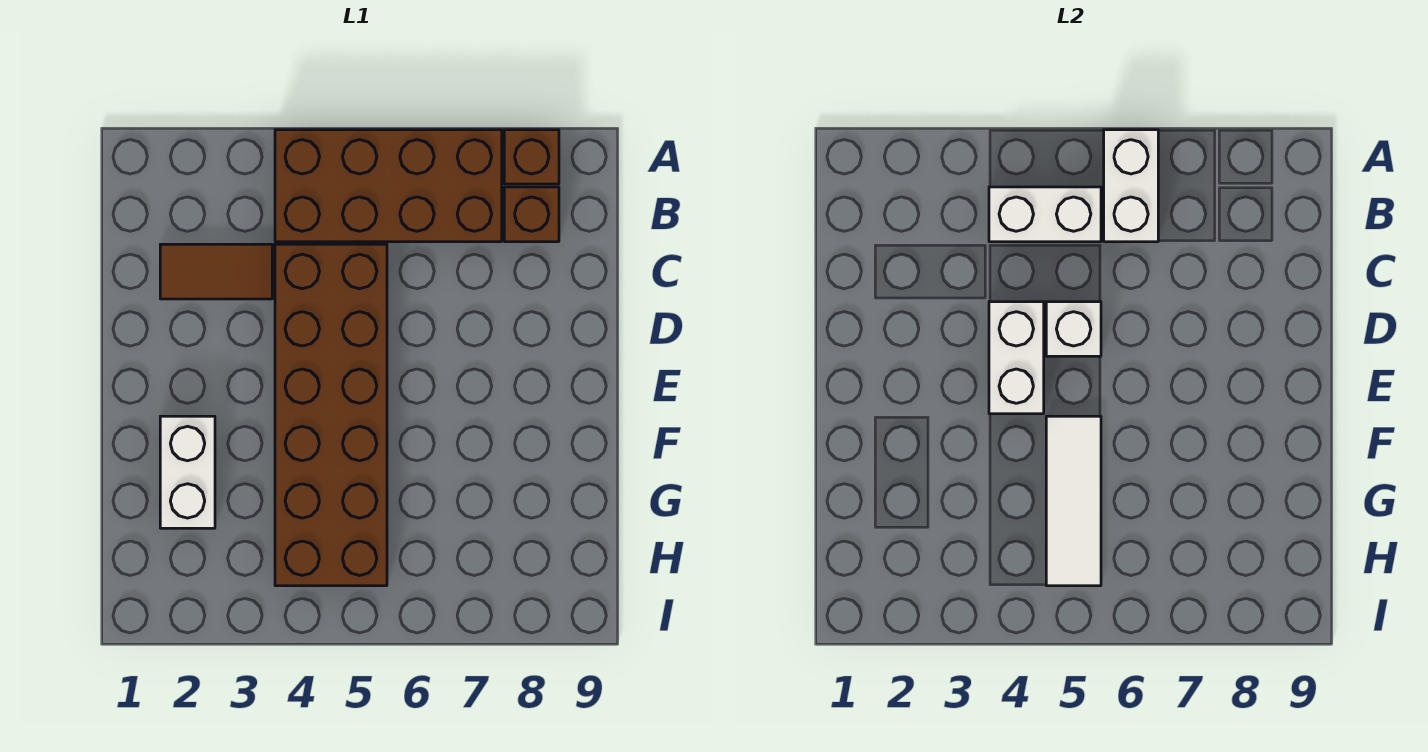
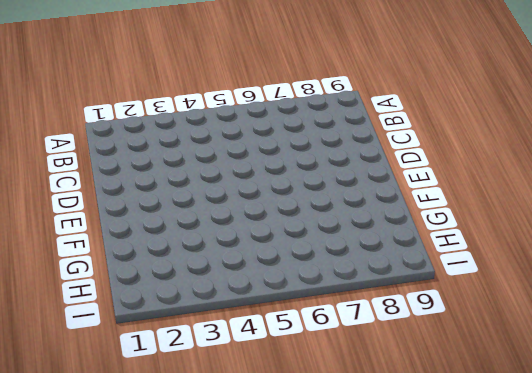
none -> brown brick A4:B7 level 1
none -> brown brick A8 level 1

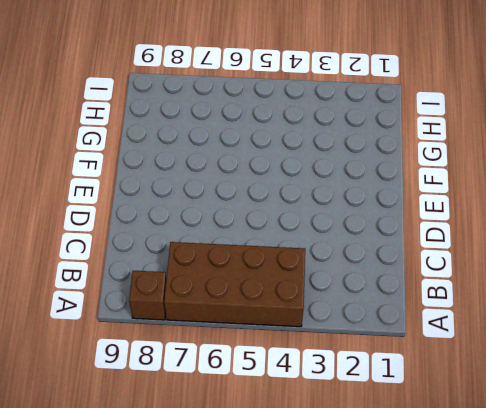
none -> brown brick B8 level 1
none -> brown tile C2:C3 level 1

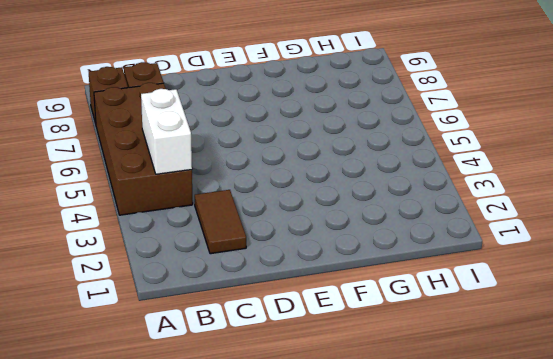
none -> brown brick C4:H5 level 1
none -> white brick F2:G2 level 1

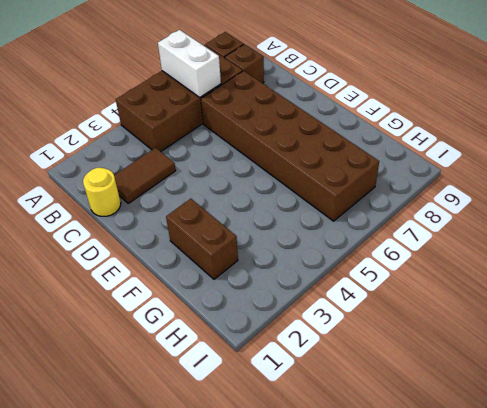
yellow round brick C1 level 1 -> none
brown brick C6:H7 level 1 -> brown brick C4:H5 level 1
brown brick F2:G2 level 1 -> white brick F2:G2 level 1
none -> white brick B4:B5 level 2
none -> white brick D4:E4 level 2

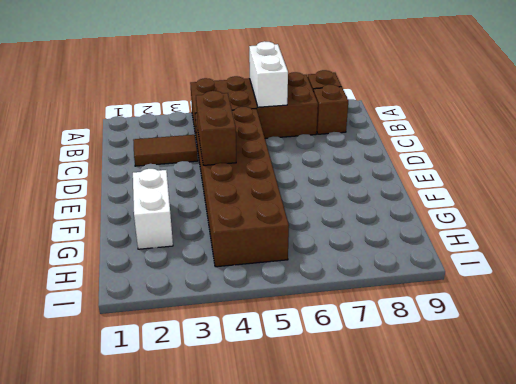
brown brick D4:E4 level 2 -> white brick D4:E4 level 2
none -> white brick B4:B5 level 2
none -> white brick D5 level 2

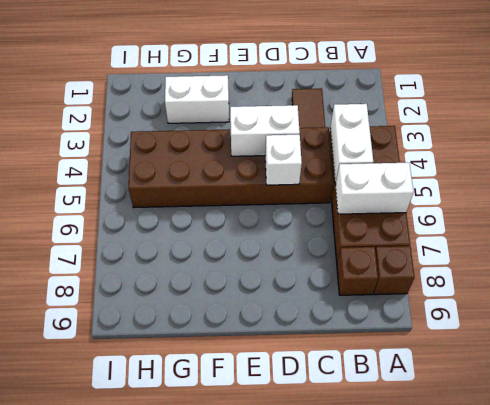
none -> white tile F5:H5 level 2

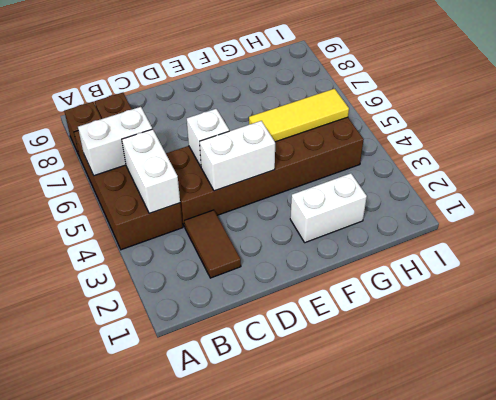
yellow tile F5:H5 level 2 -> white tile F5:H5 level 2

